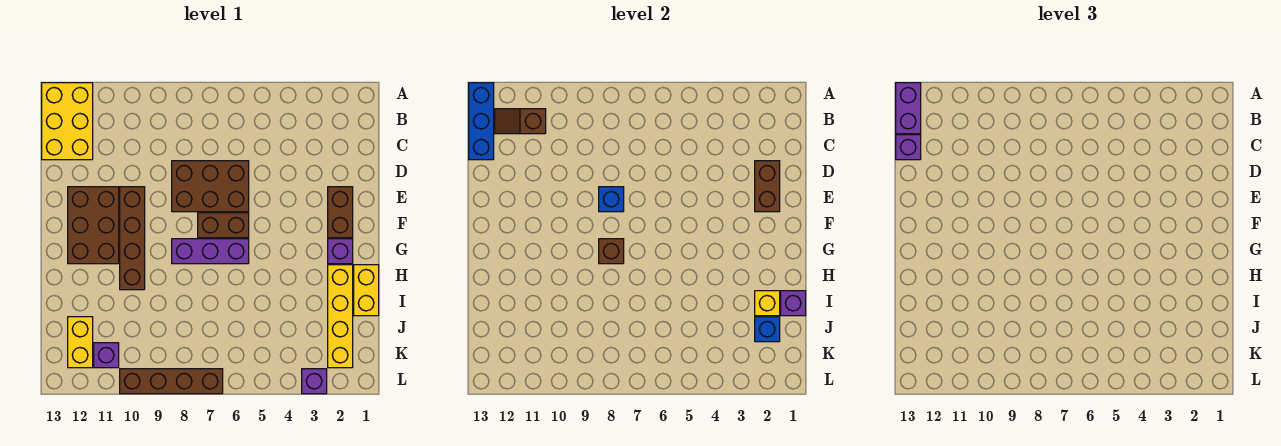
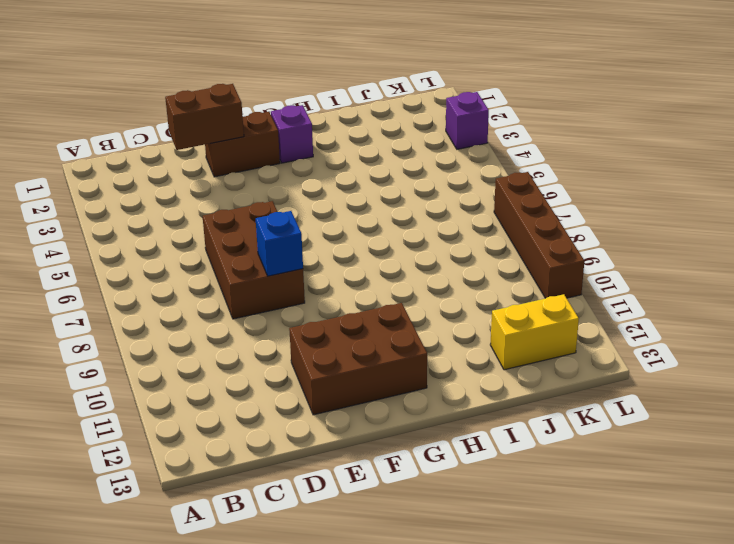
none -> yellow brick A12:C13 level 1
none -> brown brick E10:H10 level 1
none -> brown brick F6:F7 level 1

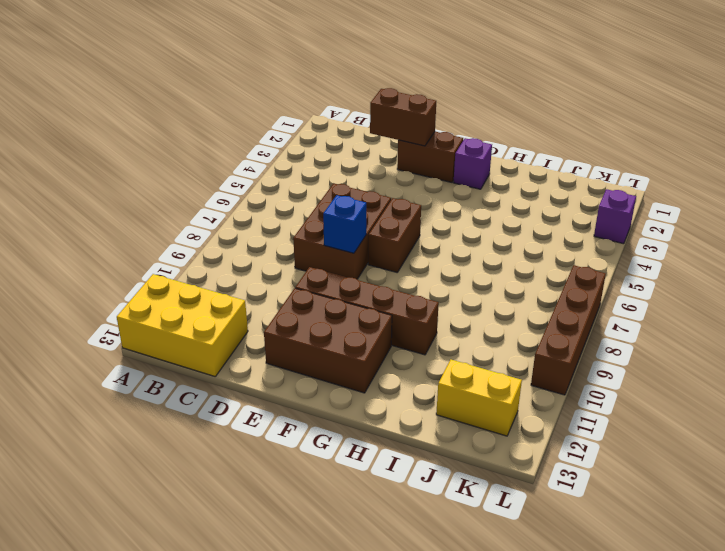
none -> purple brick G6:G8 level 1
none -> yellow brick H1:I1 level 1
none -> yellow brick H2:K2 level 1

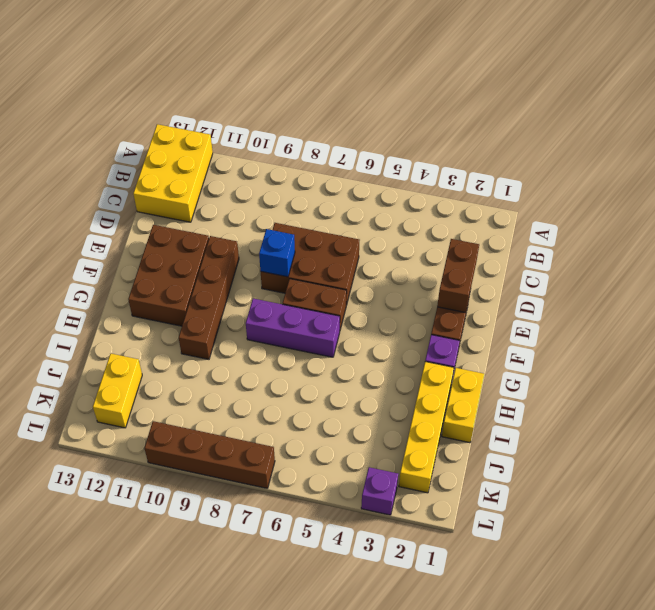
none -> purple brick K11 level 1
none -> blue brick A13:C13 level 2
none -> brown slope B11:B12 level 2 top 11

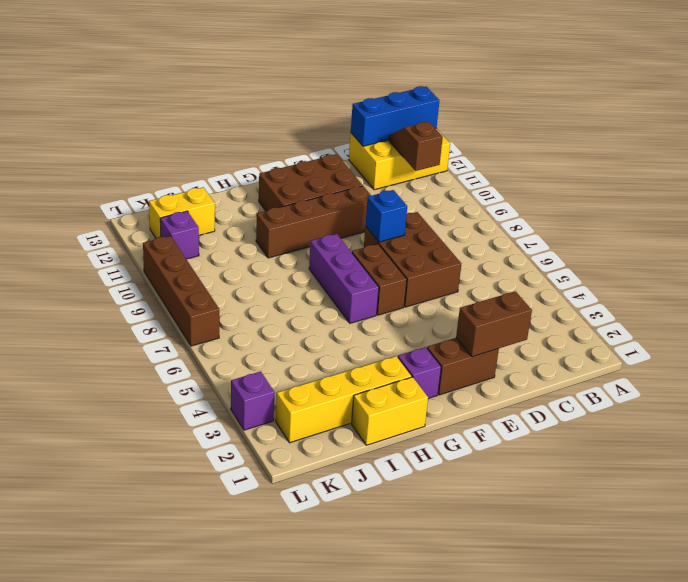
none -> brown brick G8 level 2
none -> purple brick I1 level 2
none -> yellow brick I2 level 2

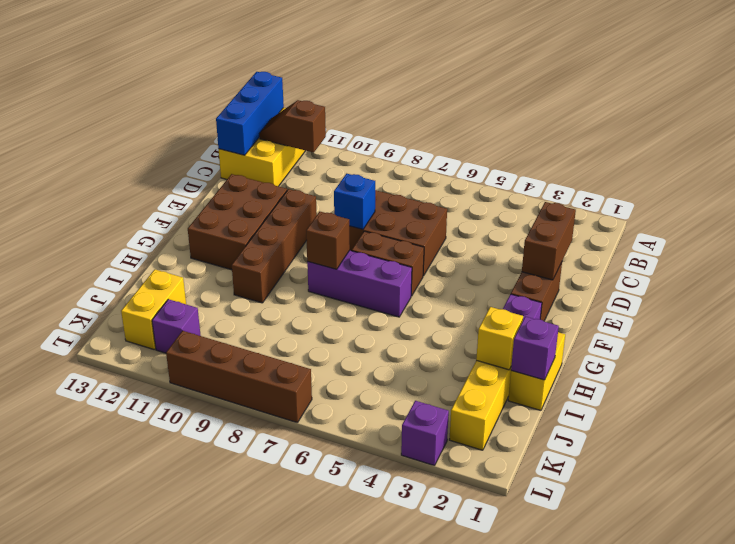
none -> blue brick J2 level 2
none -> purple brick A13:B13 level 3
none -> purple brick C13 level 3

